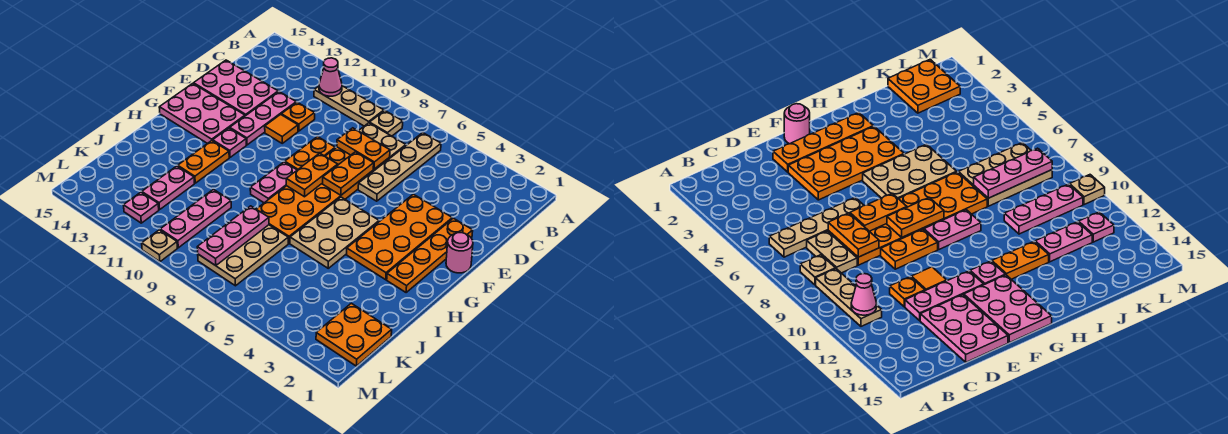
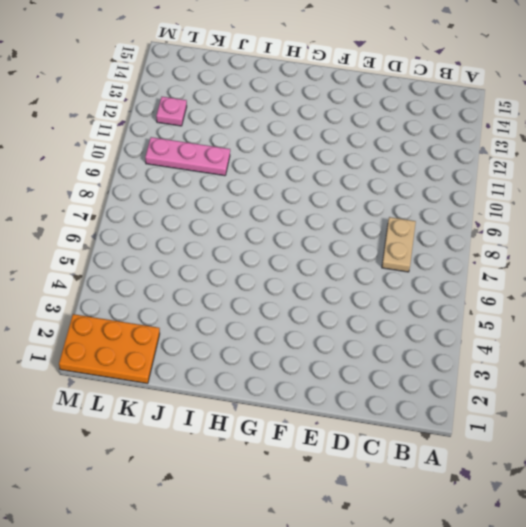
orange plate K1:M2 level 1 -> orange plate K1:L2 level 1
none -> tan plate B6:E6 level 1
none -> tan plate B8 level 1
none -> tan plate B9:B11 level 1

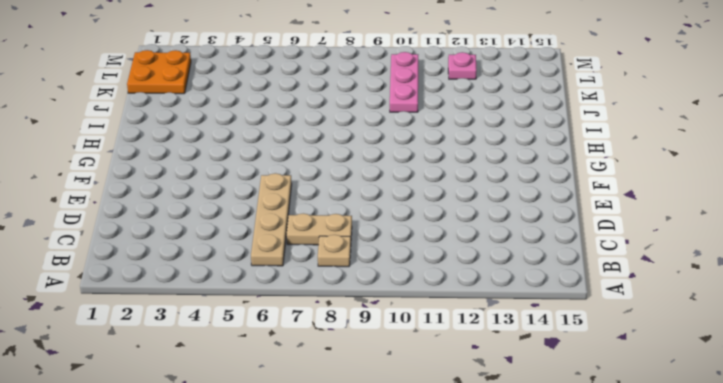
none -> tan plate B9:B11 level 1
none -> orange plate D7:I8 level 1
none -> orange plate D11 level 1

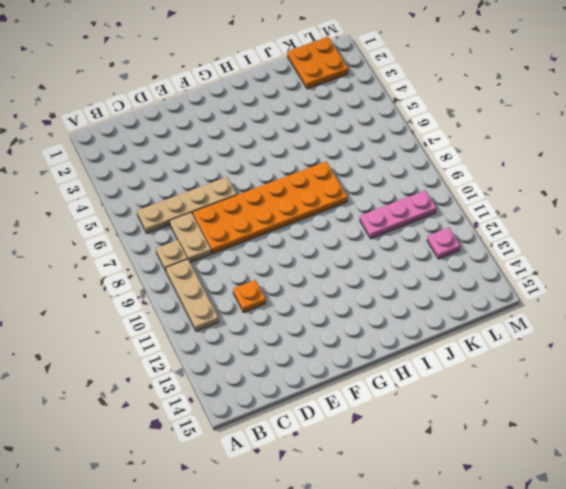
none -> pink plate D12:F12 level 1
none -> pink plate D13:E15 level 1
none -> orange plate E2:H2 level 1

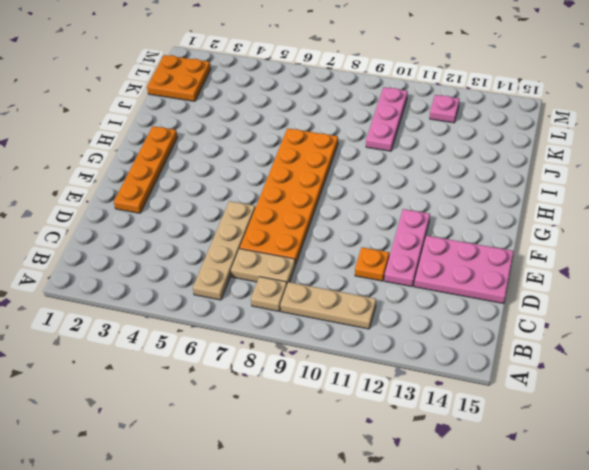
none -> orange plate E3:H4 level 1
none -> orange plate E9:F9 level 1
none -> orange tile E11 level 1

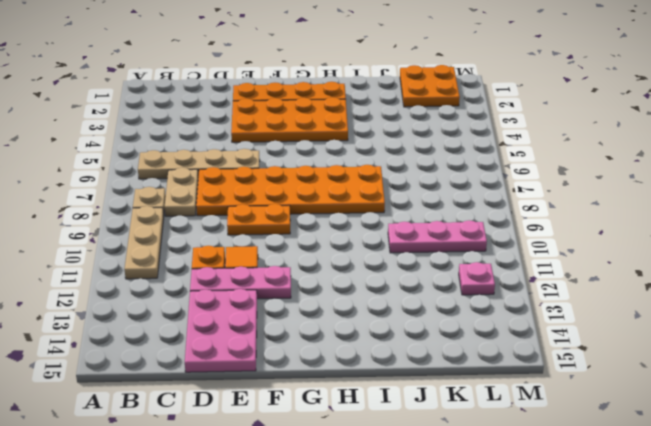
none -> pink round brick F1 level 1
none -> pink plate F13:G15 level 1
none -> tan plate G5:I6 level 1

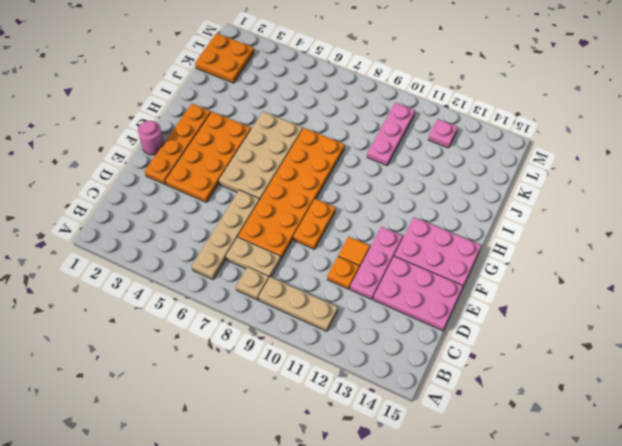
tan plate F5:I6 level 1 -> tan plate G5:I6 level 1
none -> pink plate G9:H9 level 1
none -> pink plate G12 level 1
none -> orange plate H12:I12 level 1

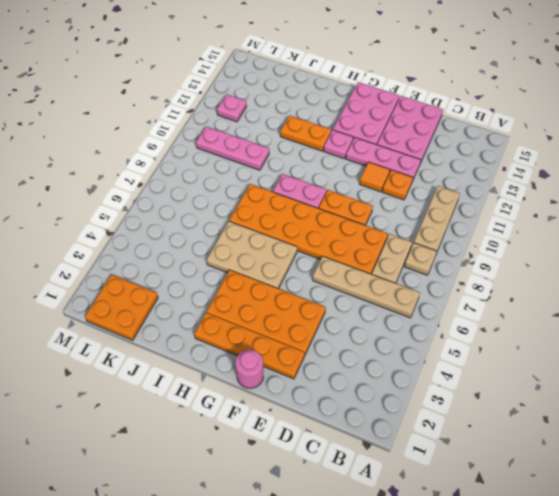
none -> tan plate J7:L8 level 1
none -> pink plate J12:K12 level 1
none -> tan plate M10 level 1

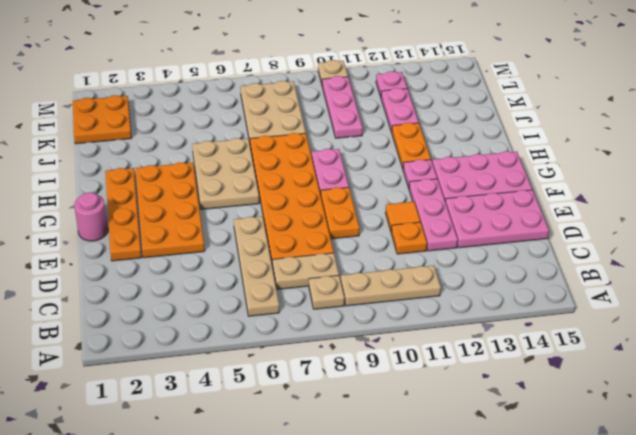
none -> pink cone B11 level 2
none -> orange plate D7:D8 level 2
none -> orange plate E7:F7 level 2

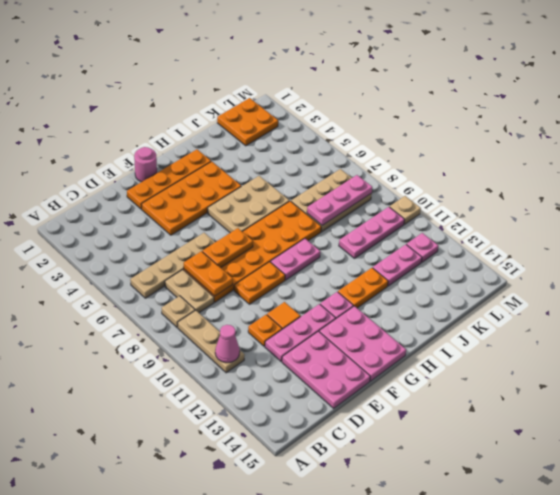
none -> orange plate F8:G8 level 2

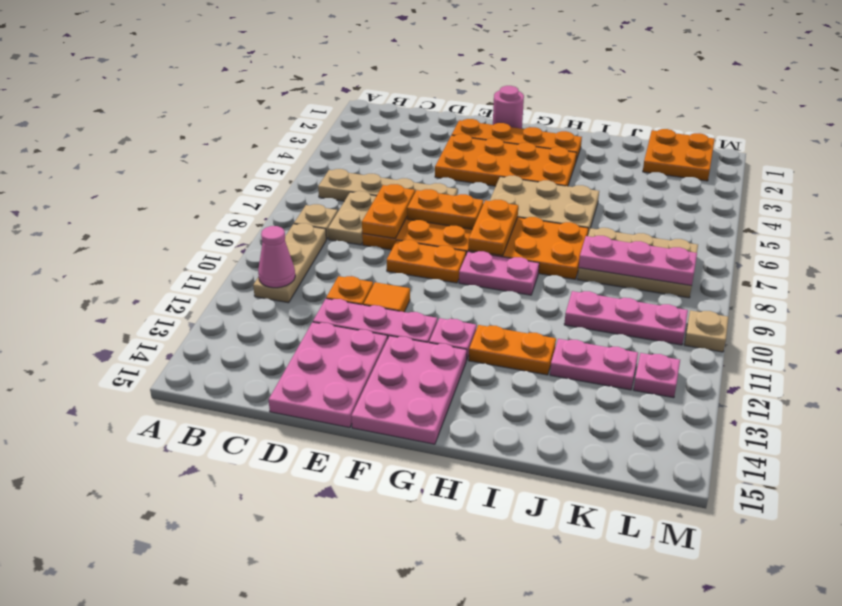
orange plate G7:G8 level 2 -> orange plate F8:G8 level 2

